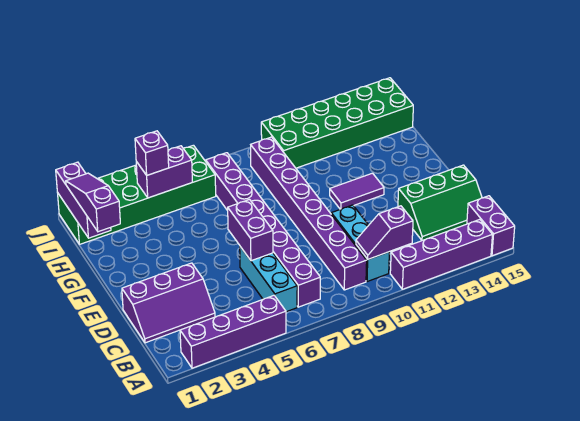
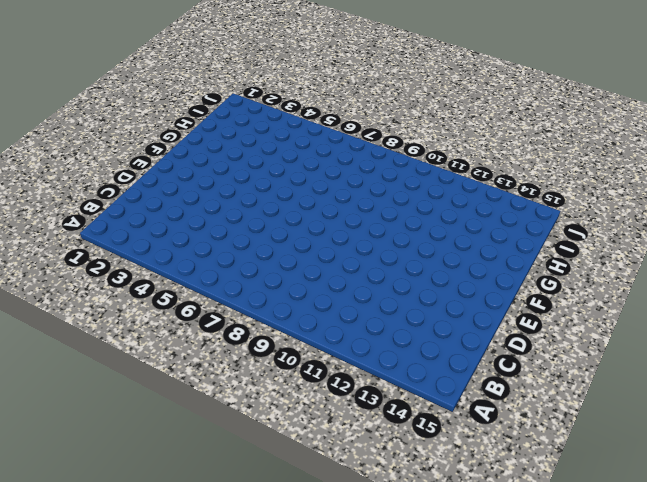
none -> purple brick A2:A5 level 1
none -> purple brick A11:A14 level 1
none -> purple brick A15:B15 level 1

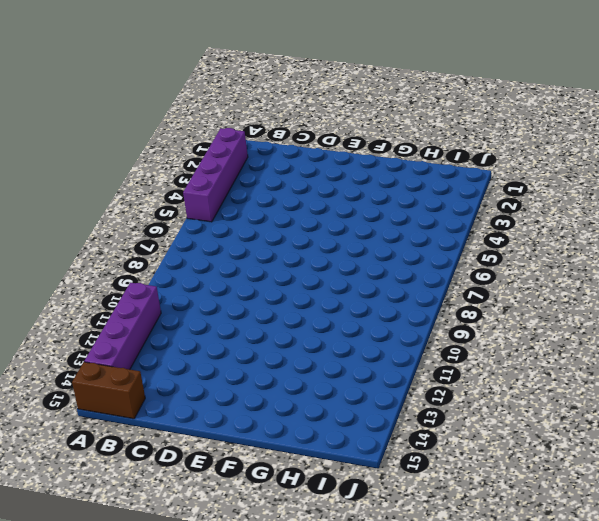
brown brick A15:B15 level 1 -> purple brick A15:B15 level 1
none -> cyan brick B6:D6 level 1
none -> purple brick B7:I7 level 1
none -> purple brick B9:I9 level 1

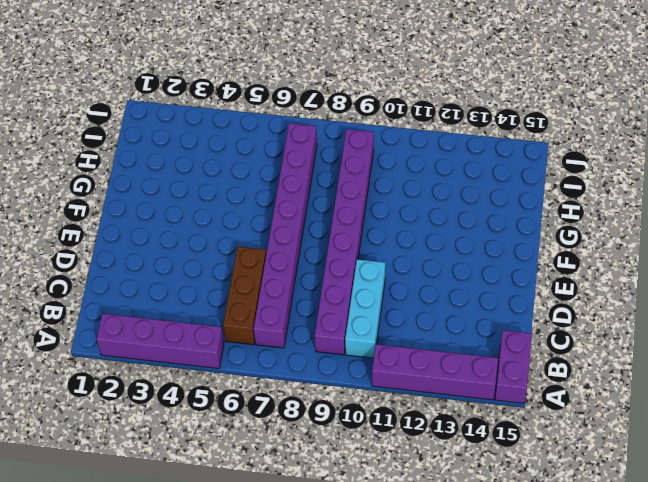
brown brick B6:D6 level 1 -> cyan brick B6:D6 level 1
none -> purple slope C1:D3 level 1 top D
none -> green slope C13:D15 level 1 top D
none -> purple tile F11:F12 level 1

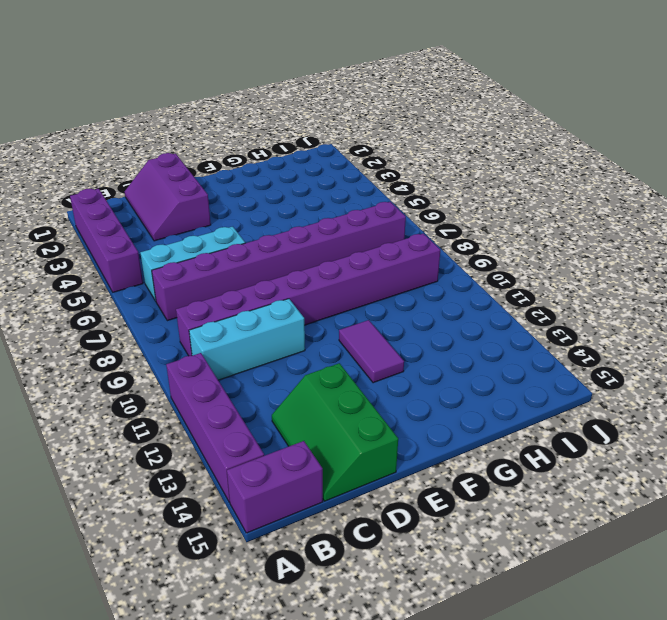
none -> green brick I1:J6 level 1
none -> green brick I10:J15 level 1
none -> purple slope B10:B11 level 2 top 11

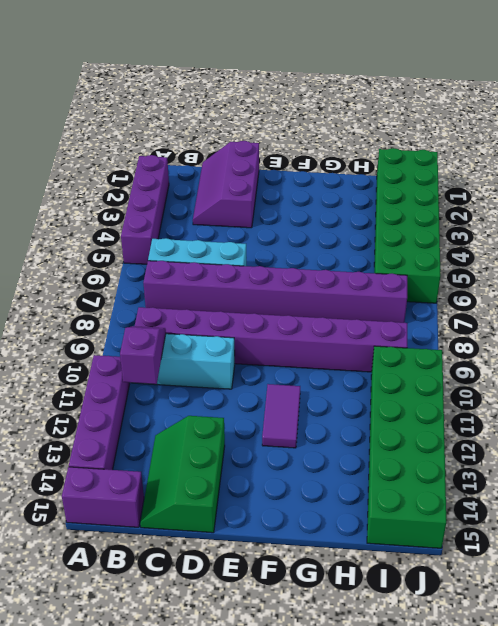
none -> purple brick D6:E6 level 2
none -> purple brick H1:J1 level 2
none -> purple brick I4:I5 level 2

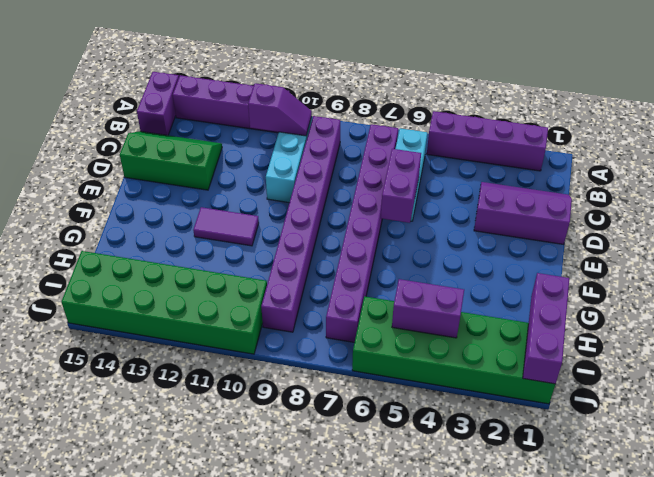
none -> purple slope G1:I1 level 3 top G
none -> purple brick I4 level 3

